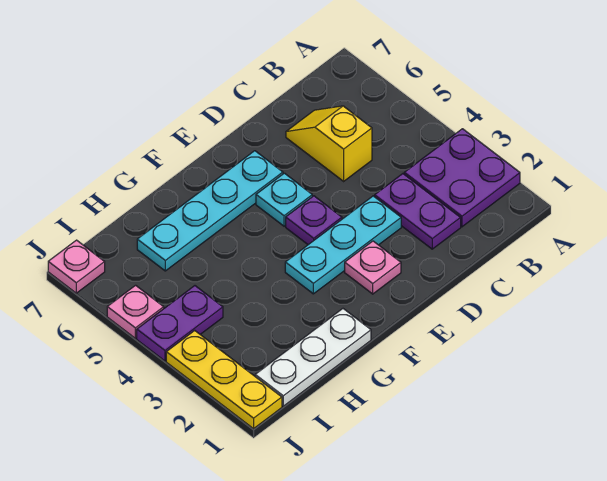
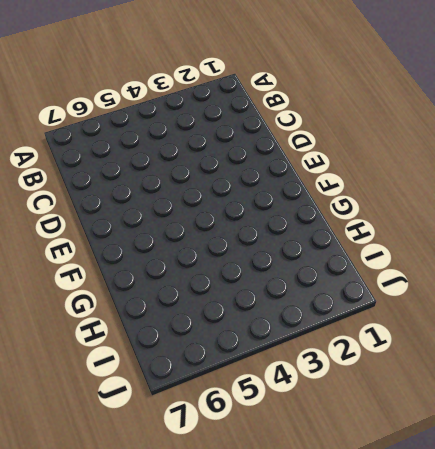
none -> purple plate A2:B3 level 1
none -> purple plate C2:C3 level 1
none -> yellow slope C5:C6 level 1 top 5

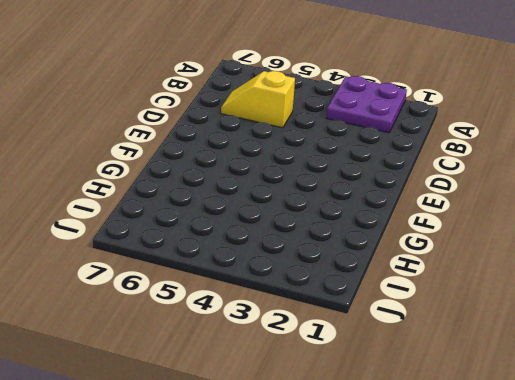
none -> purple plate C2:C3 level 1
none -> cyan plate D3:F3 level 1
none -> pink plate E2 level 1

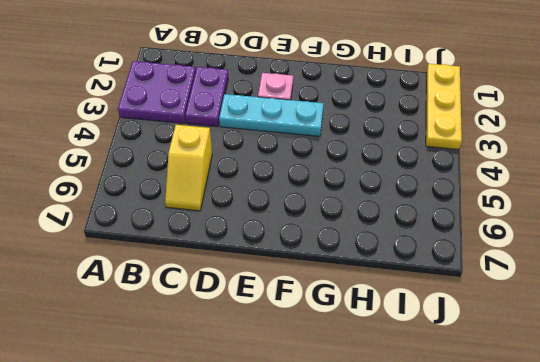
none -> purple plate E4 level 1
none -> cyan plate E5 level 1
none -> cyan plate E6:H6 level 1

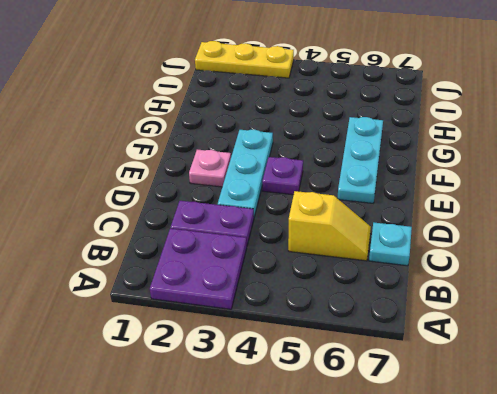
cyan plate C7 level 1 -> cyan plate E5 level 1
cyan plate E6:G6 level 1 -> cyan plate E6:H6 level 1
none -> white plate G1:I1 level 1
none -> purple plate I4:J4 level 1
none -> pink plate J5 level 1

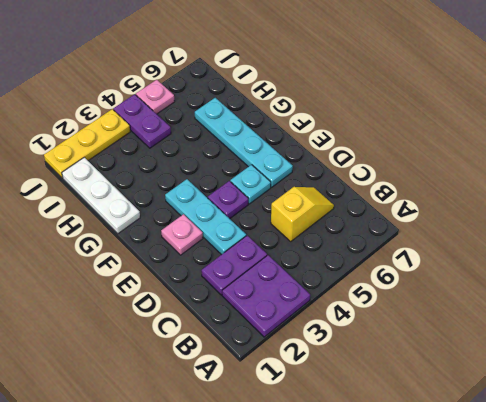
none -> pink plate J7 level 1

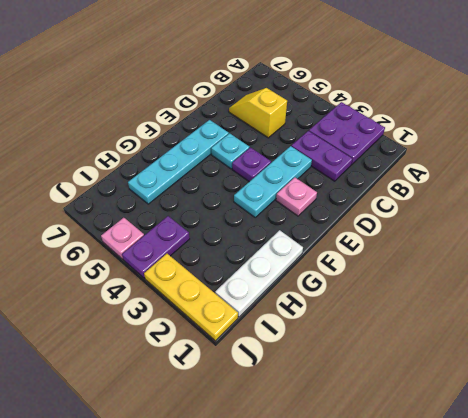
none -> pink plate J7 level 1

